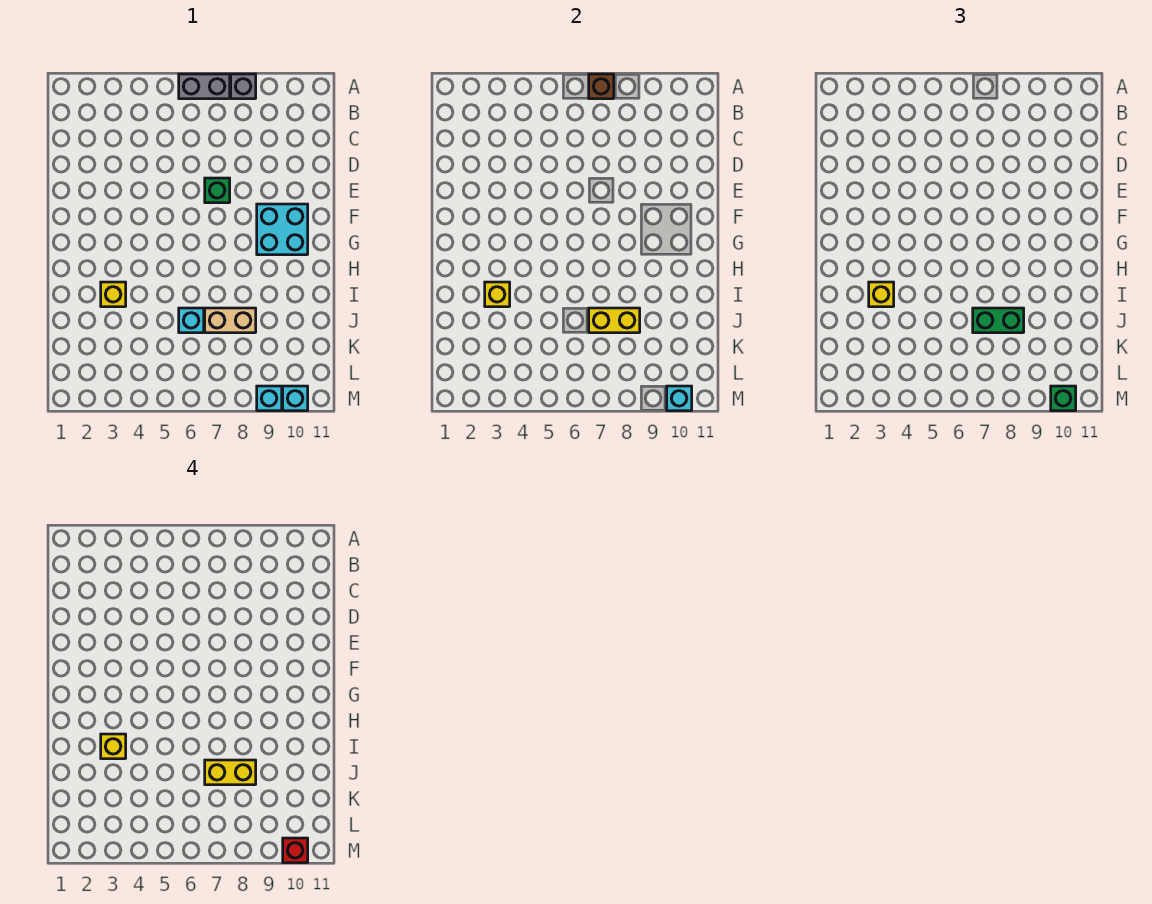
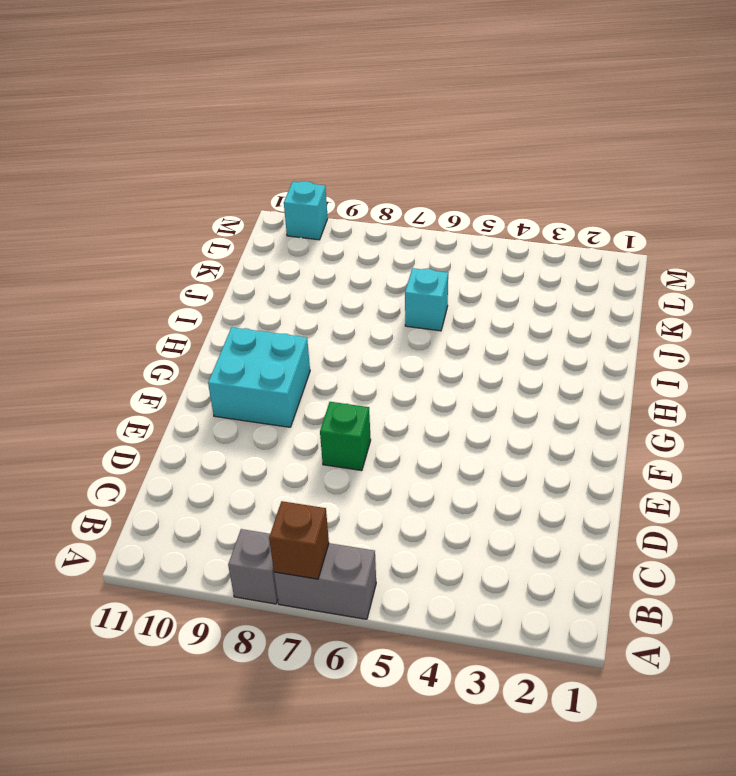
none -> yellow brick I3 level 1
none -> tan brick J7:J8 level 1
none -> cyan brick M9 level 1

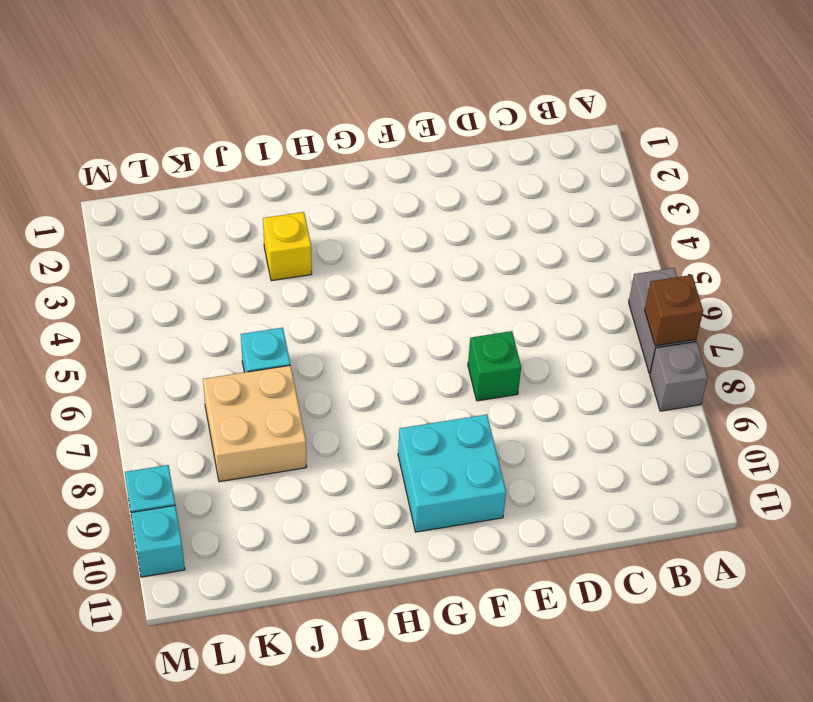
tan brick J7:K8 level 1 -> tan brick J7:J8 level 1
none -> yellow brick I3 level 2
none -> yellow brick J7:J8 level 2
none -> cyan brick M10 level 2

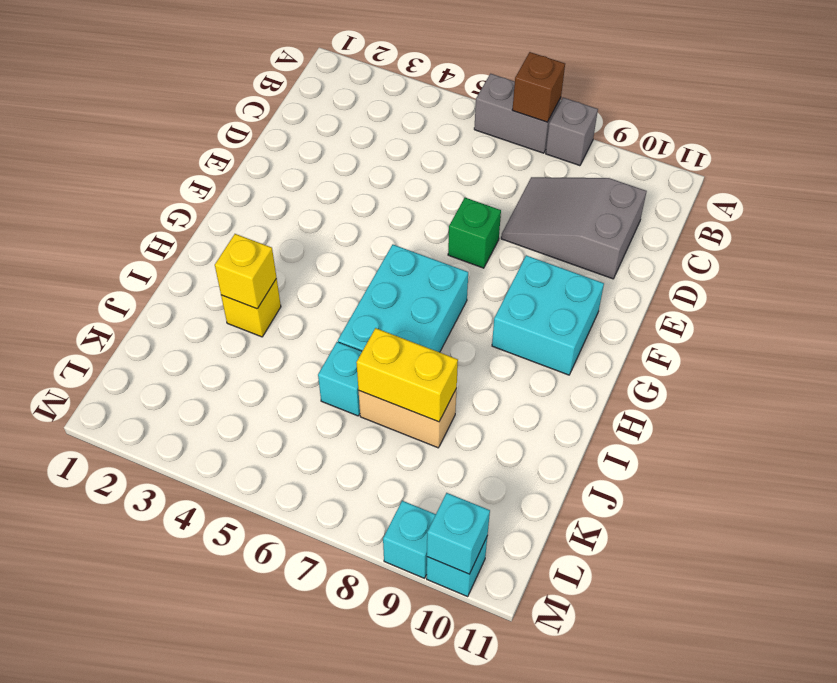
grey slope C8:D10 level 1 top 10 -> none
cyan brick G6:I7 level 1 -> none
none -> yellow brick I3 level 3
none -> green brick J7:J8 level 3
none -> green brick M10 level 3

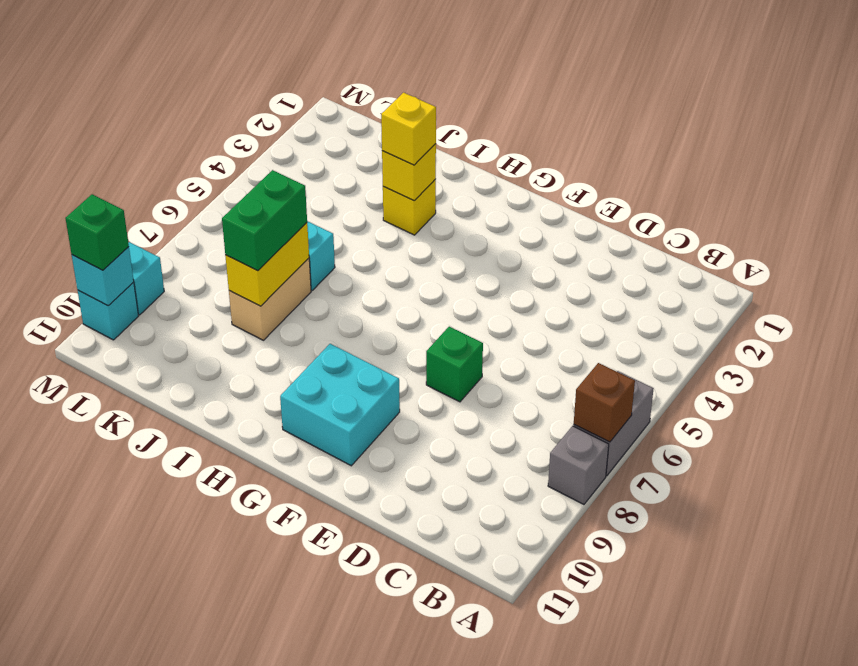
none -> yellow brick I3 level 4
none -> yellow brick J7:J8 level 4
none -> red brick M10 level 4

